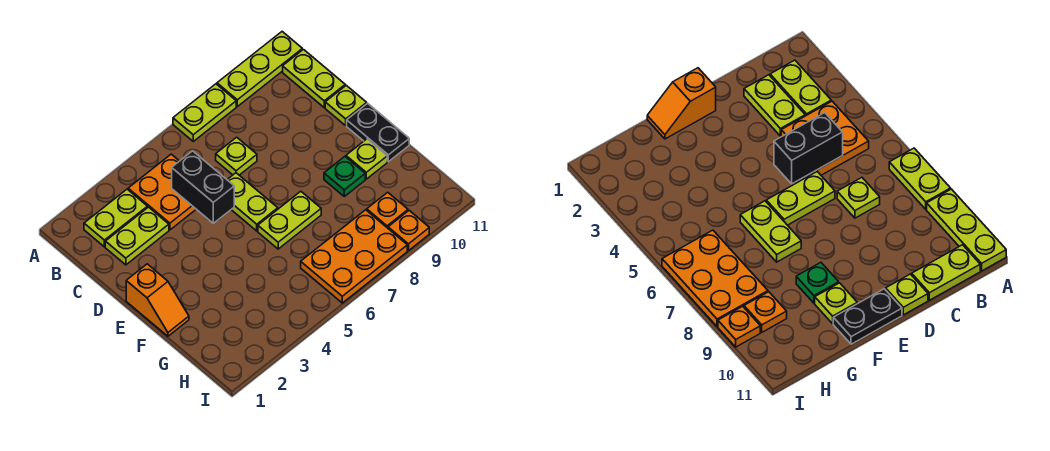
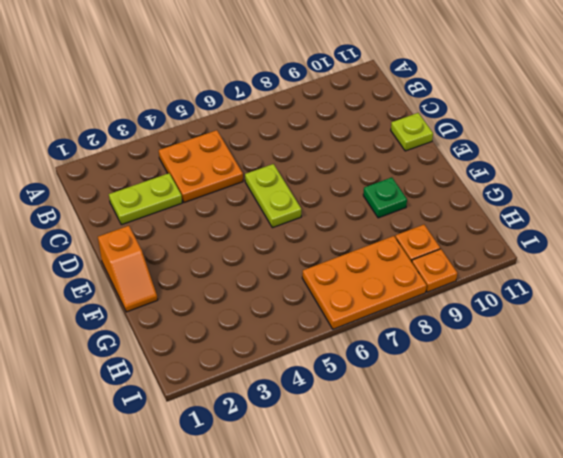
none -> lime plate A7:A8 level 1
none -> lime plate A9:A11 level 1
none -> lime plate B2:B3 level 1

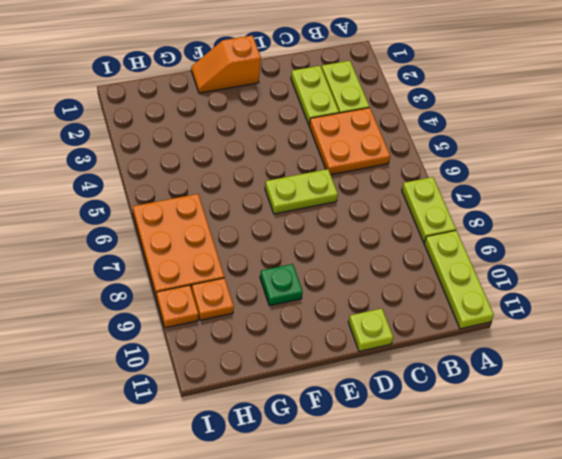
none -> lime plate B11:C11 level 1
none -> lime plate C7 level 1
none -> black plate E11:F11 level 1

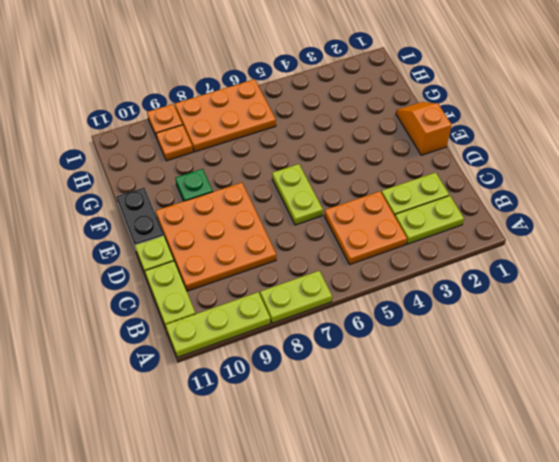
orange plate C8:E10 level 1 -> none
none -> lime plate C7 level 1
none -> lime plate F6:F7 level 1
none -> lime plate F10 level 1

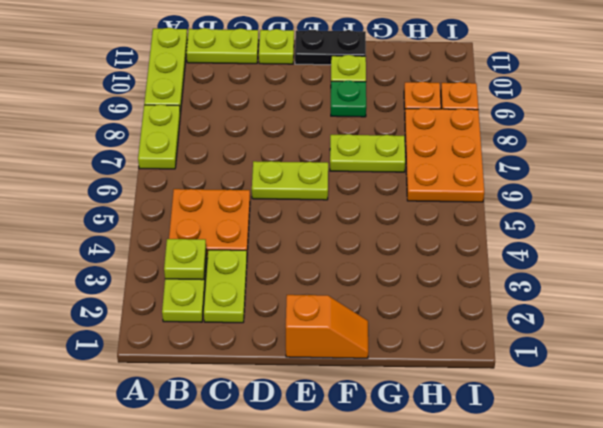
lime plate B3 level 2 -> lime plate C7 level 1
lime plate F7:G7 level 1 -> lime plate F6:F7 level 1
none -> black brick C5:D5 level 2

